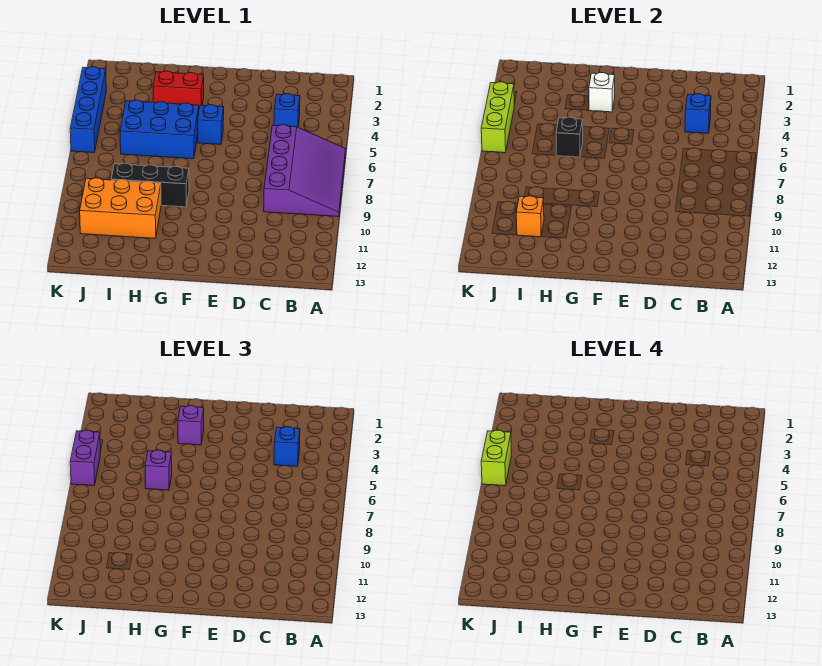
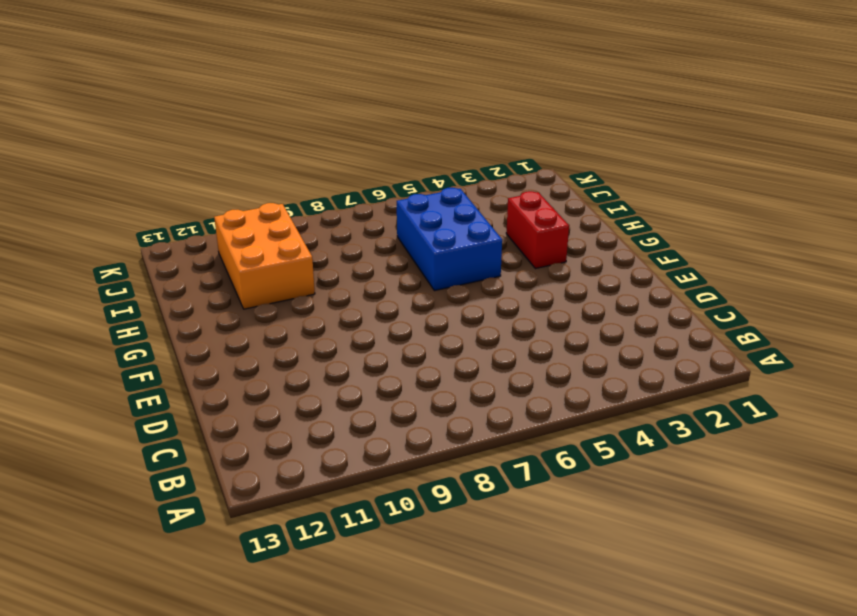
none -> purple slope A6:C9 level 1 top C
none -> blue brick C4 level 1
none -> blue brick F5 level 1

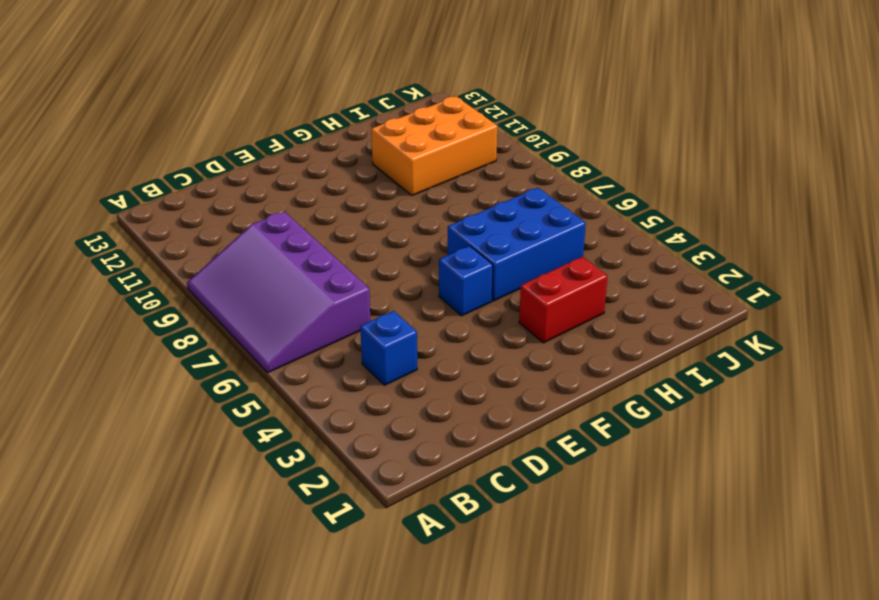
none -> black brick G9:I9 level 1
none -> blue brick K3:K6 level 1
none -> blue brick C4 level 2

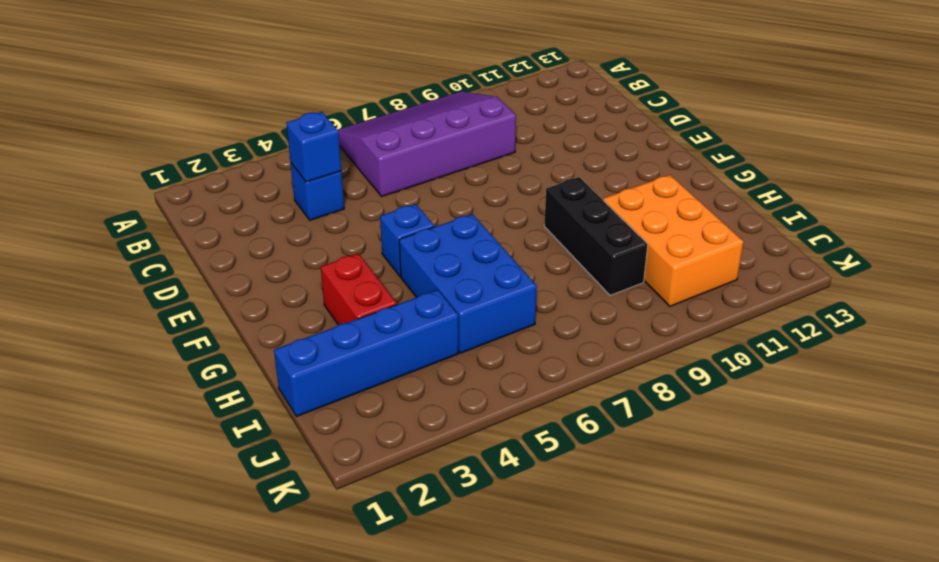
blue brick I1:I4 level 1 -> blue brick K3:K6 level 1
none -> white brick G3 level 2
none -> black brick H6 level 2
none -> orange brick I11 level 2

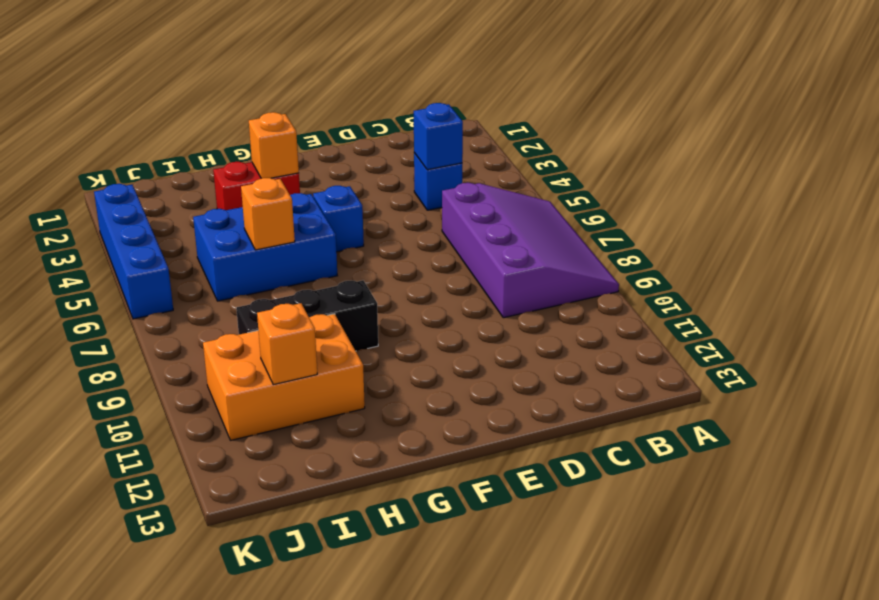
orange brick G3 level 2 -> white brick G3 level 2
orange brick H6 level 2 -> black brick H6 level 2
none -> lime brick K4:K6 level 2
none -> blue brick C4 level 3
none -> purple brick G3 level 3

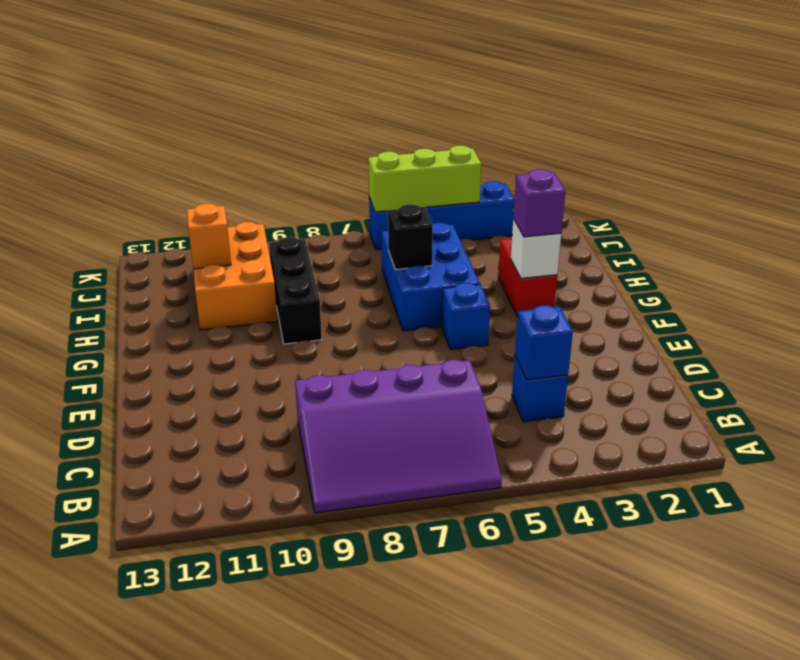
none -> blue brick C4 level 3
none -> purple brick H6 level 3
none -> purple brick K5:K6 level 3

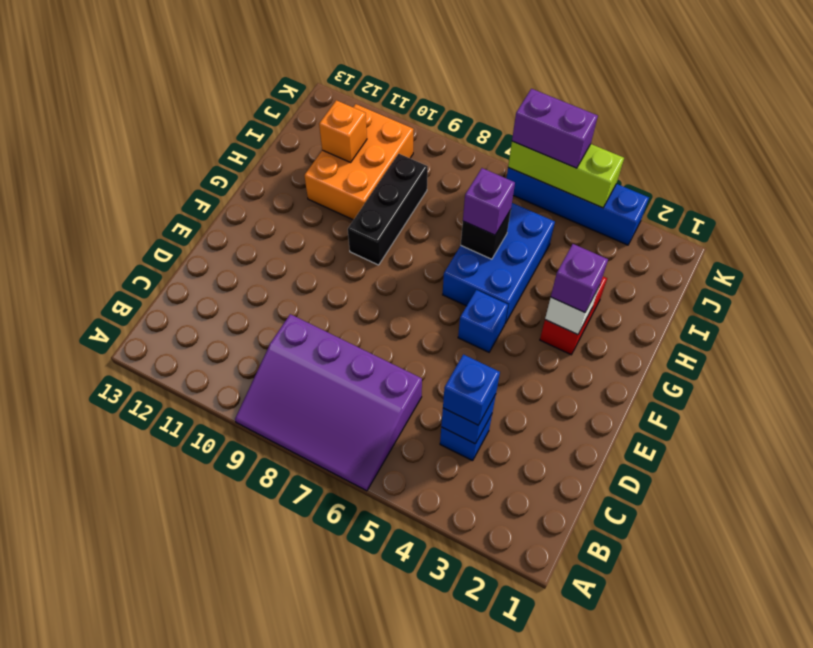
none -> lime brick K5:K6 level 4

